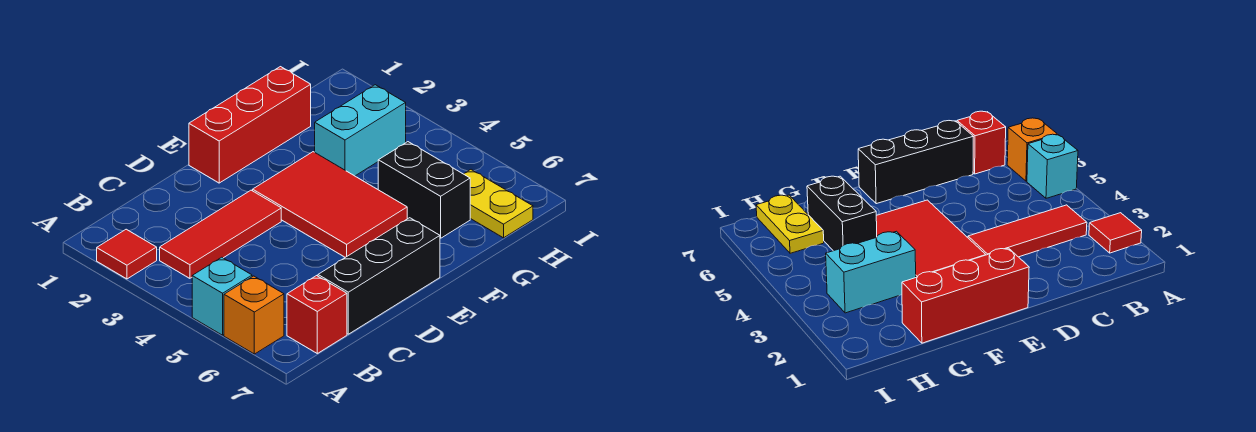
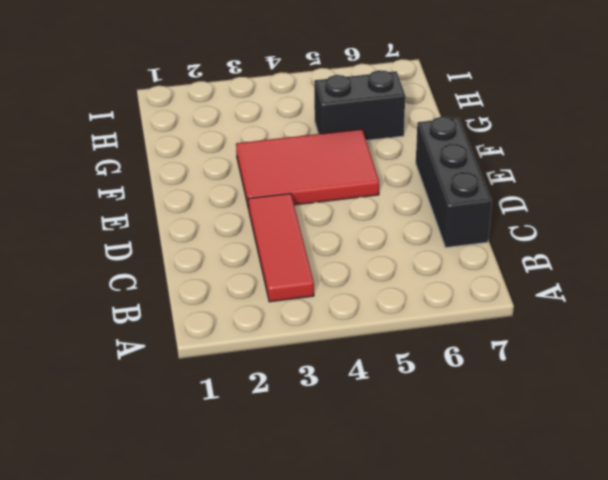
none -> red tile A2 level 1
none -> cyan brick A5 level 1

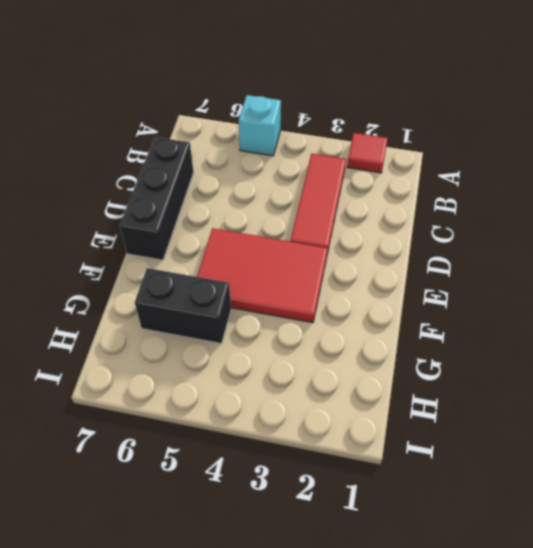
none -> orange brick A6 level 1
none -> red brick B7 level 1

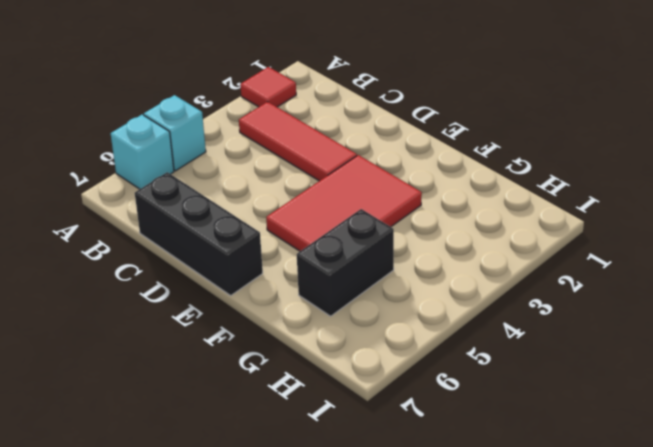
cyan brick A6 level 1 -> orange brick A6 level 1
none -> red brick B7 level 1
none -> red brick E1:G1 level 1

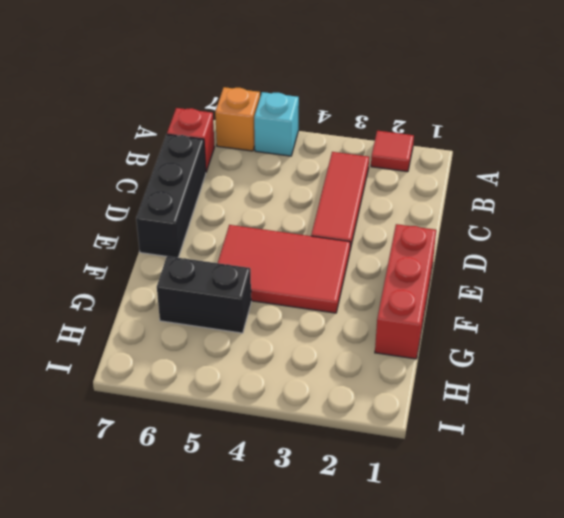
none -> cyan brick G3:H3 level 1
none -> yellow plate H6:H7 level 1

